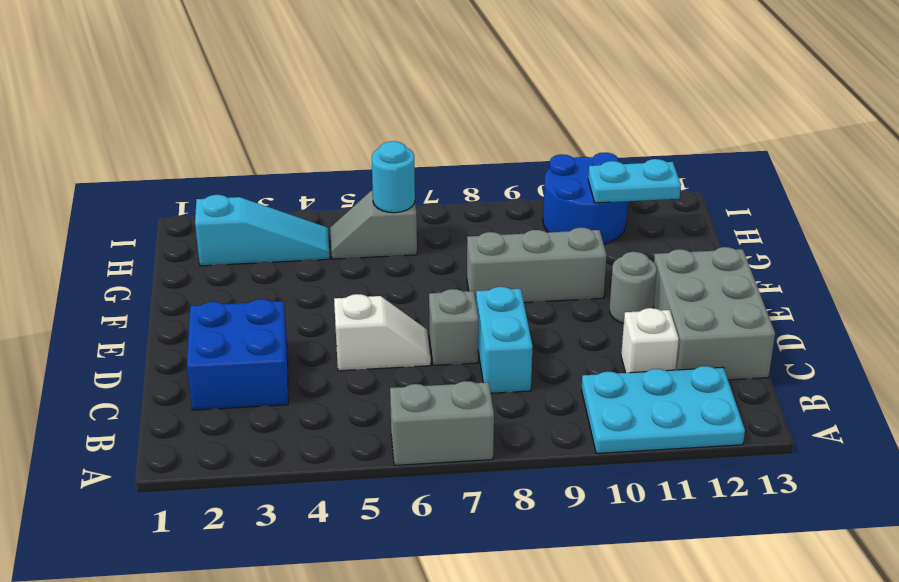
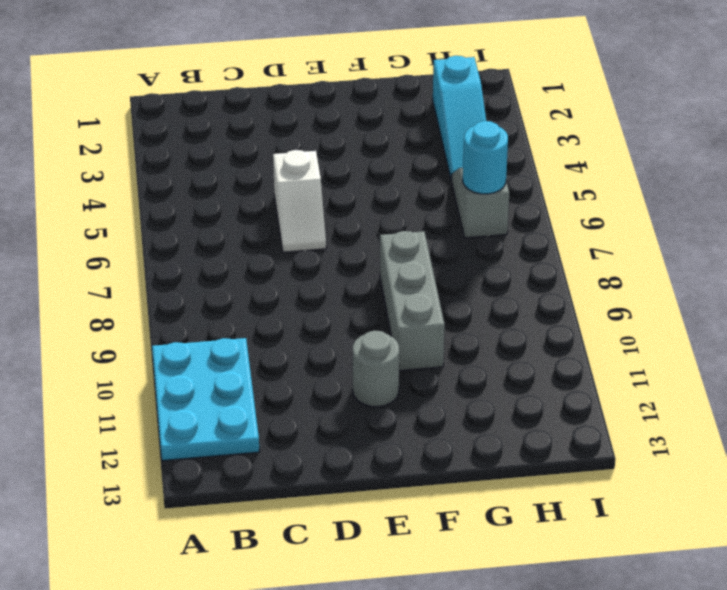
none -> grey brick A6:A7 level 1
none -> blue brick C2:D3 level 1
none -> cyan brick C8:D8 level 1

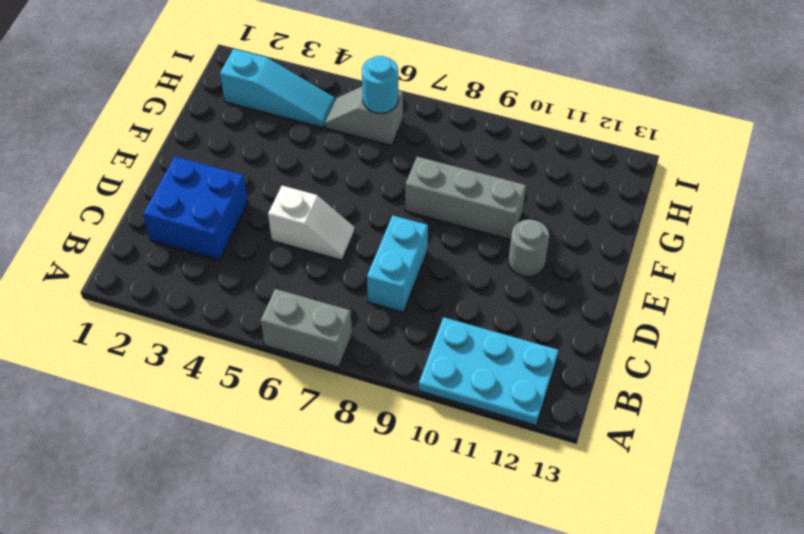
none -> white brick C11 level 1
none -> grey brick C12:E13 level 1
none -> grey brick D7 level 1

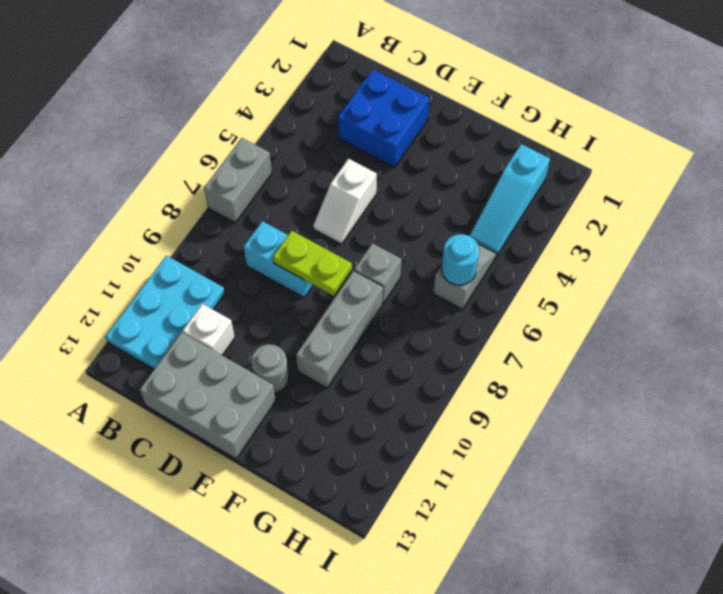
lime plate D8:E8 level 2 -> none
grey brick F7 level 1 -> grey brick D7 level 1
none -> blue round brick H10:I11 level 1
none -> cyan plate H11:H12 level 2

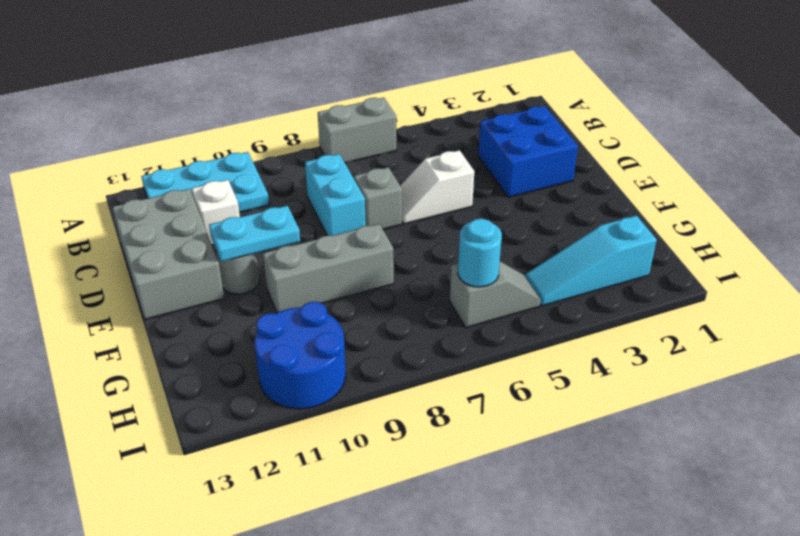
cyan plate E10:E11 level 2 -> cyan plate H11:H12 level 2

